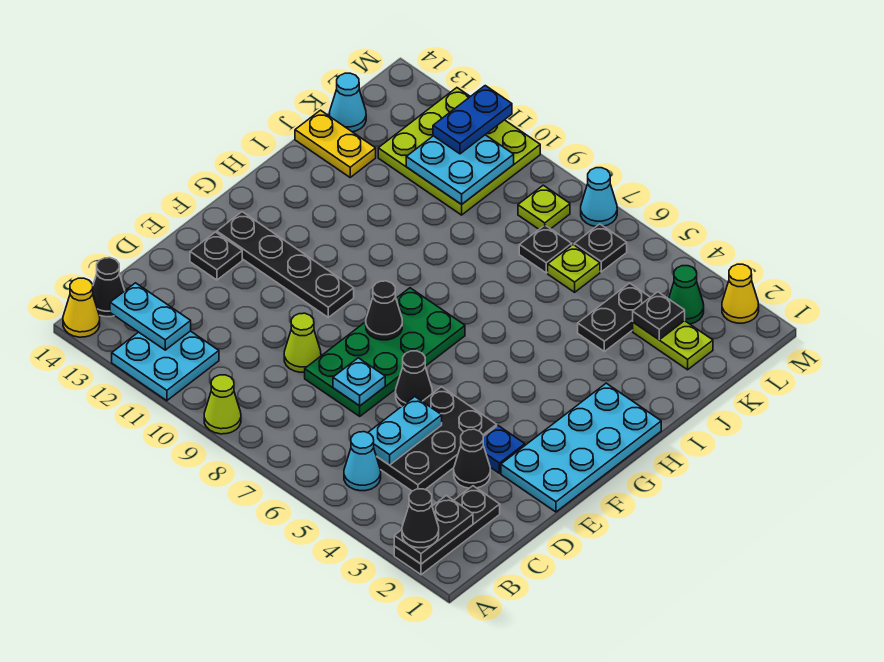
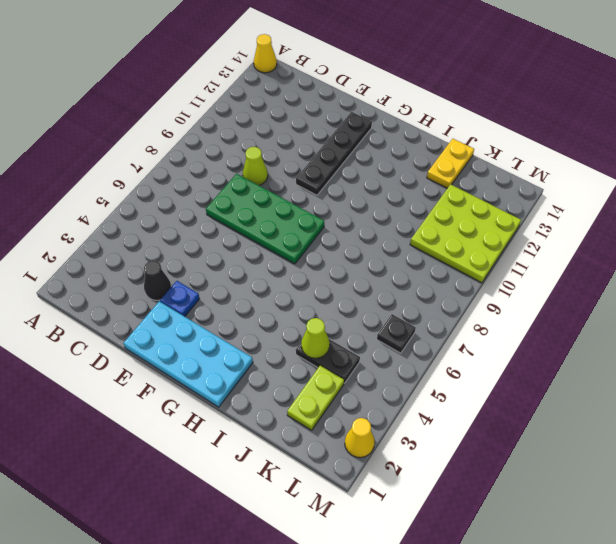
lime cone J4 level 2 -> lime cone A9 level 1
none -> black plate A2:C2 level 1
none -> cyan plate A11:B12 level 1
none -> cyan cone B5 level 1
none -> black cone B14 level 1

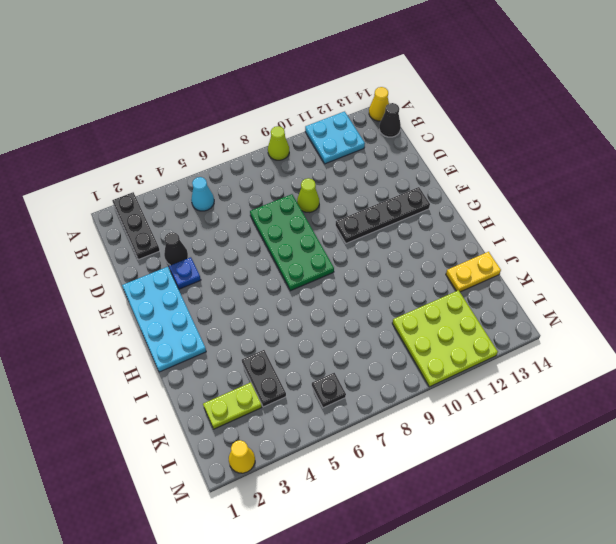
none -> black plate C4:E5 level 1
none -> black cone E6 level 1
none -> black plate E13 level 1
none -> lime plate K6 level 1

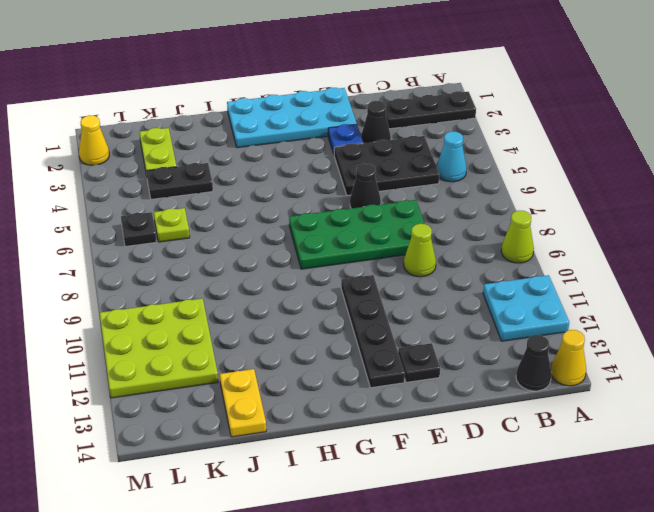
none -> black plate K7 level 1
none -> cyan cone K14 level 1
none -> green cone L3 level 1
none -> lime plate L8 level 1

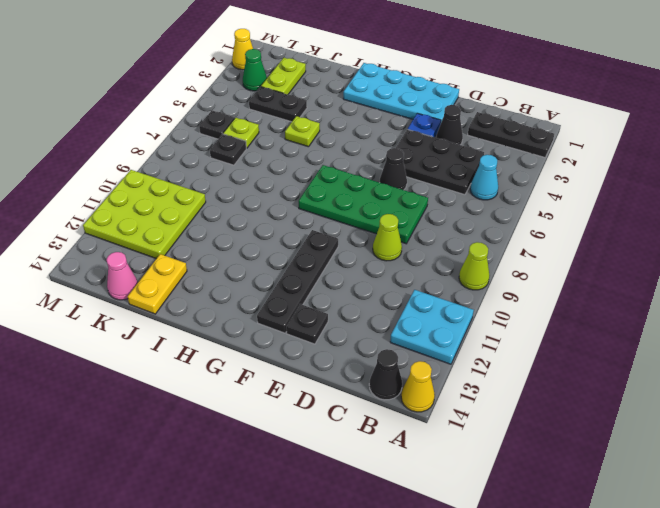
lime plate I5 level 1 -> lime plate L8 level 1
pink cone K14 level 1 -> cyan cone K14 level 1
none -> cyan cone M7 level 1
none -> black plate A2:B2 level 2
none -> cyan plate B12:B13 level 2
none -> cyan plate C5:D5 level 2

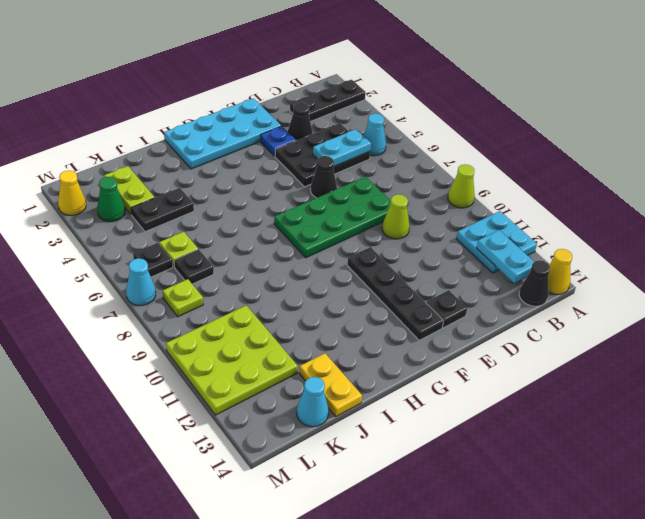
none -> black plate A2:B2 level 2
none -> cyan plate D7 level 2
none -> black cone F8 level 2
none -> black plate K3 level 2

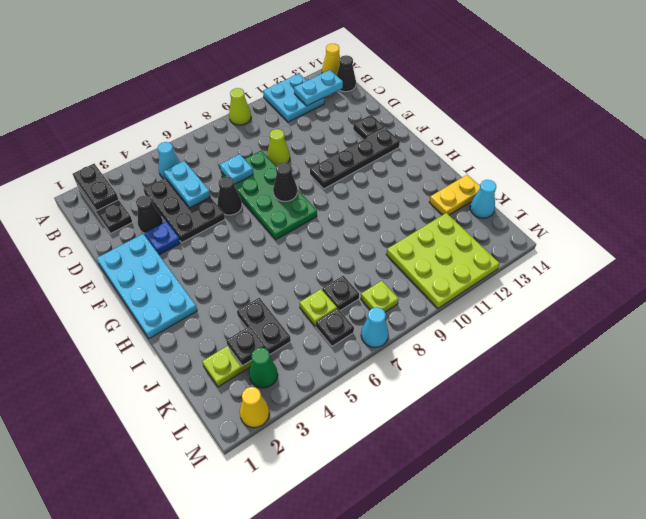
none -> cyan plate K10:L11 level 2
none -> black cone A2 level 3
none -> blue plate L11:M11 level 3

